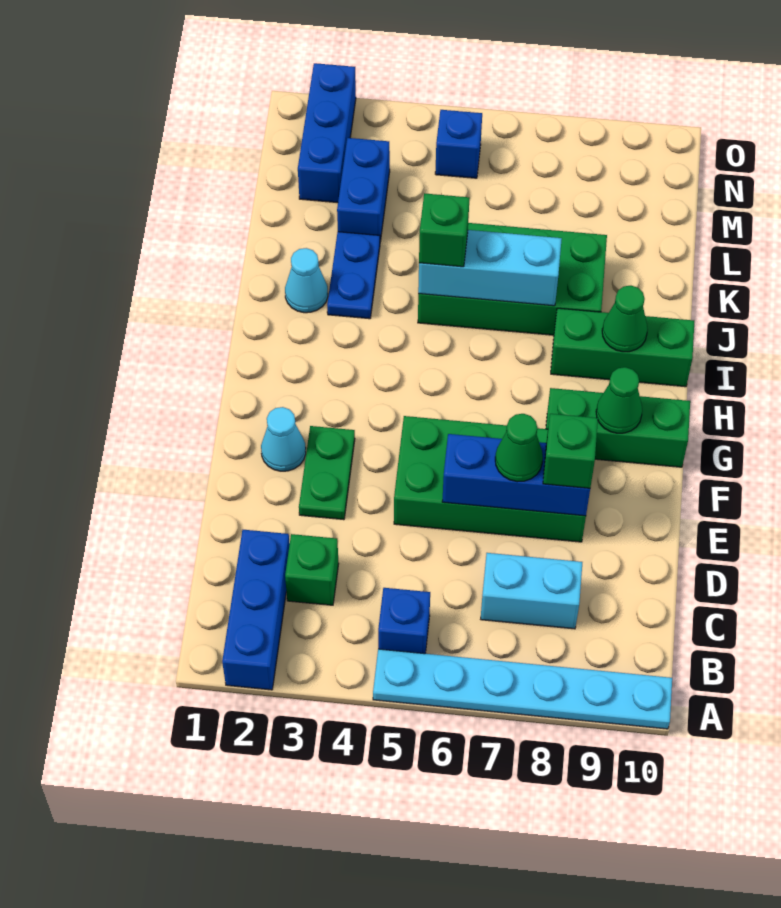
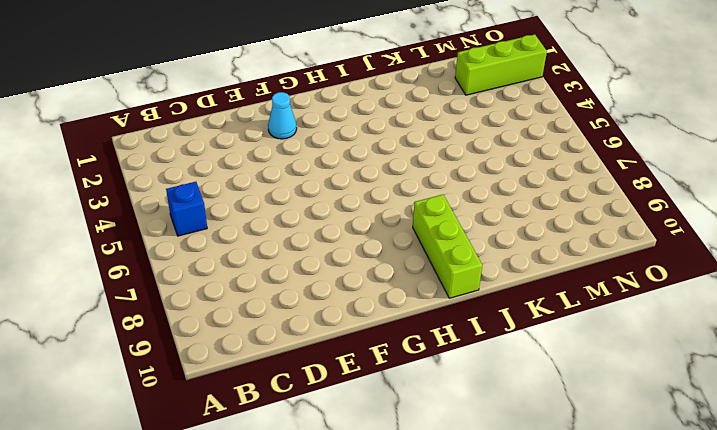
lime brick I8:I10 level 1 -> green brick I8:I10 level 1
lime brick M2:O2 level 1 -> blue brick M2:O2 level 1
none -> blue brick A2:C2 level 1
none -> cyan plate A5:A10 level 1
none -> green brick C3 level 1

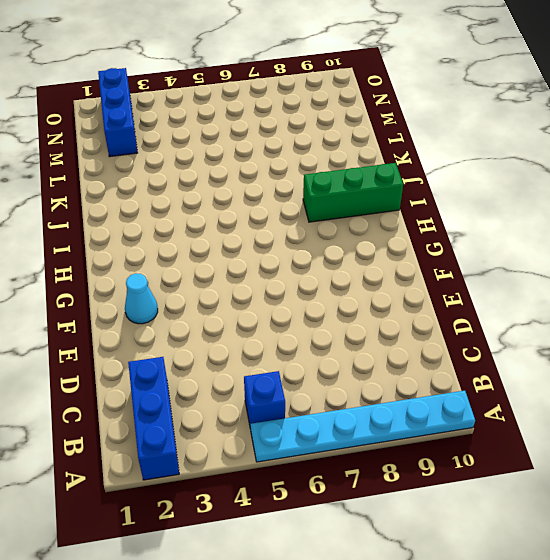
none -> green brick C3 level 1
none -> cyan brick C7:C8 level 1
none -> green plate E3:F3 level 1

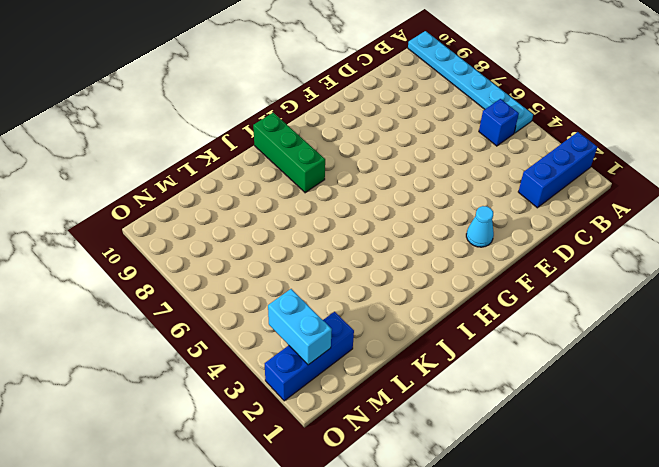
cyan brick N2:N3 level 2 -> cyan brick C7:C8 level 1
none -> green brick C3 level 1
none -> green plate E3:F3 level 1
none -> green brick E5:F8 level 1

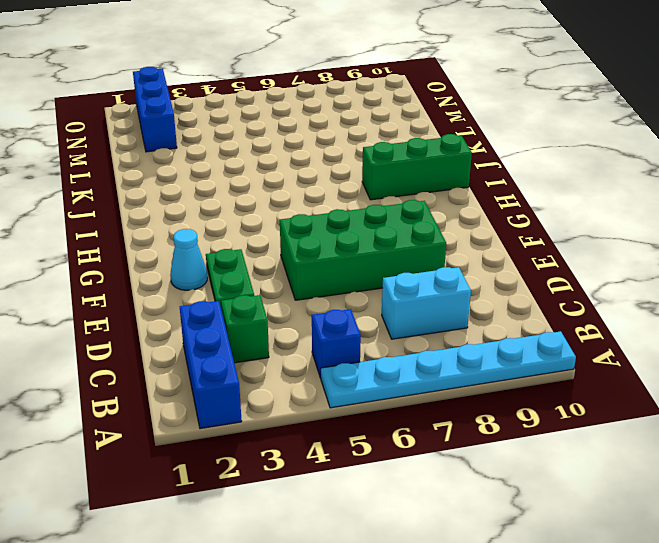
none -> green brick G8:G10 level 1
none -> cyan cone J2 level 1
none -> blue plate J3:K3 level 1

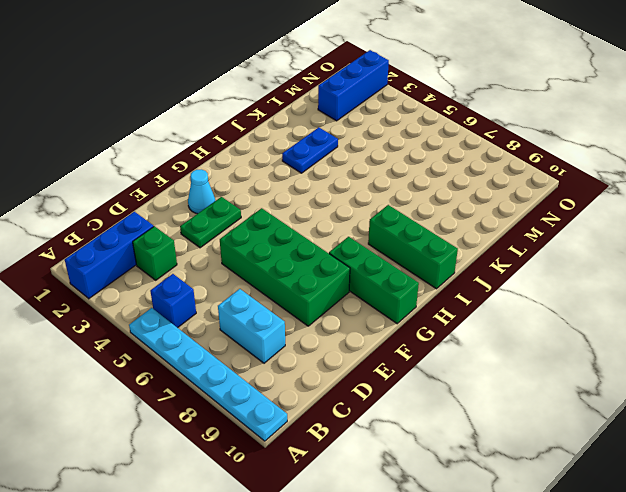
none -> cyan cone J2 level 1
none -> green brick J5:K8 level 1
none -> blue brick L3:M3 level 1

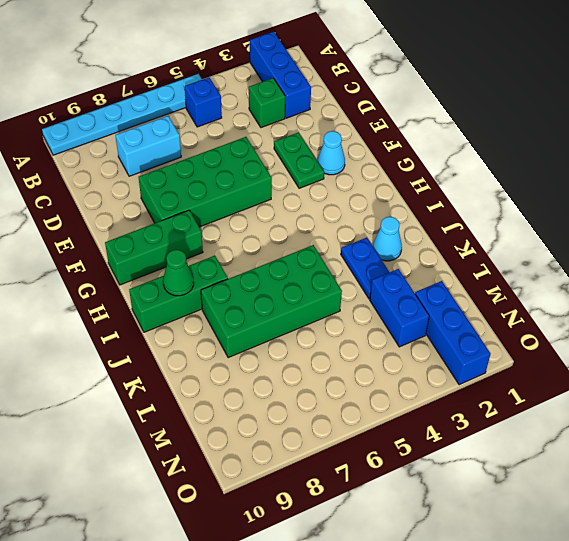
none -> blue brick N5 level 1
none -> blue brick E6:E8 level 2
none -> green cone G9 level 2

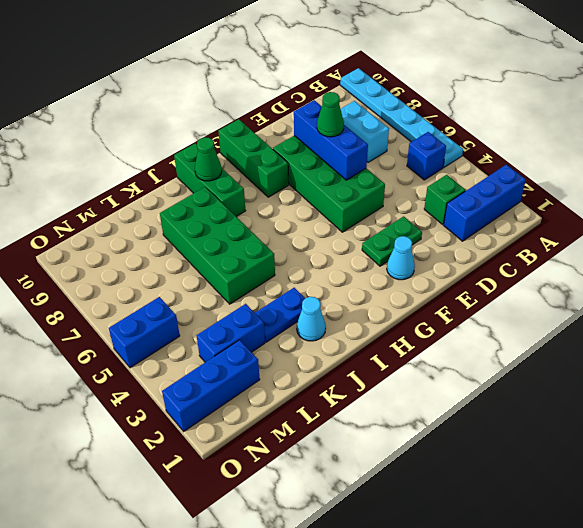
blue brick N5:O5 level 1 -> blue brick N5 level 1
none -> green cone G9 level 2
none -> cyan brick J5:J7 level 2
none -> green brick E8 level 3

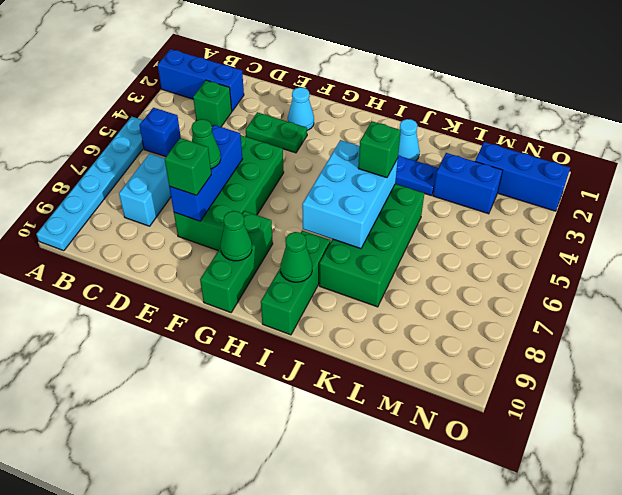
cyan brick I5:J7 level 2 -> cyan brick J5:J7 level 2
none -> blue brick N5 level 1

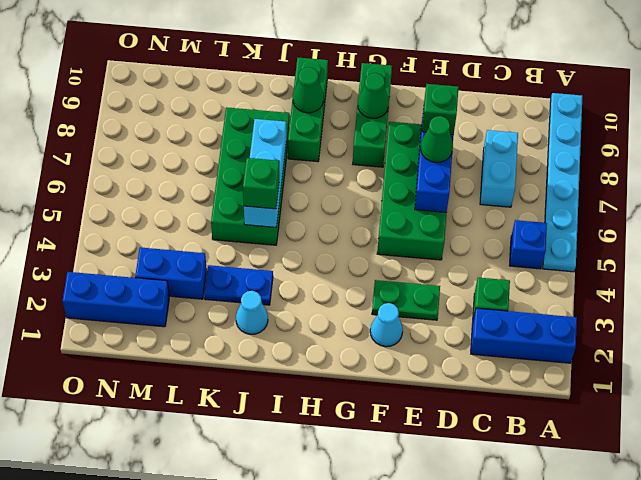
none -> blue brick N5 level 1

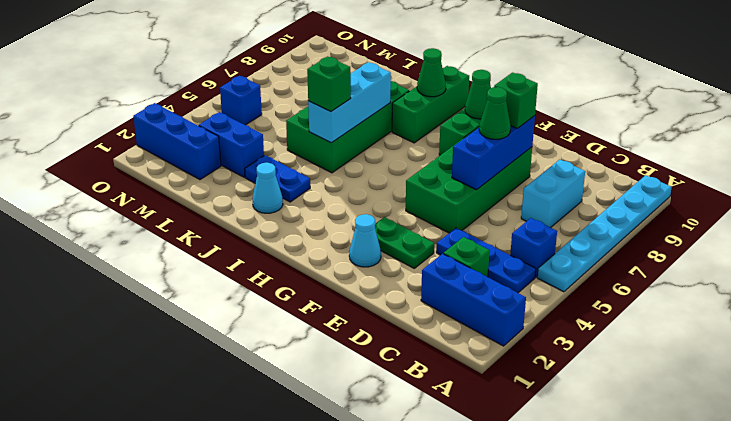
blue plate B4:D4 level 1 -> none

